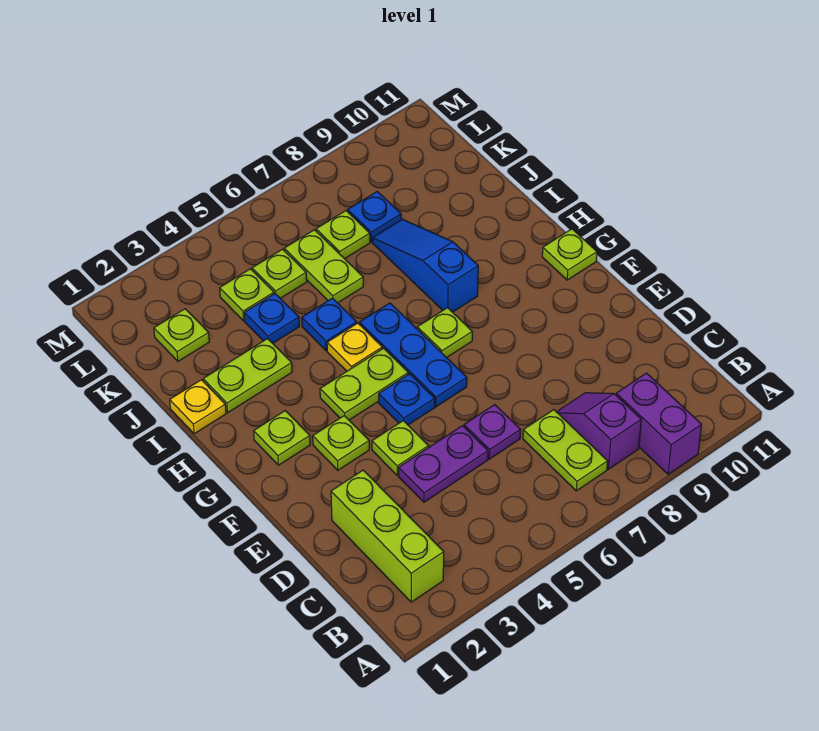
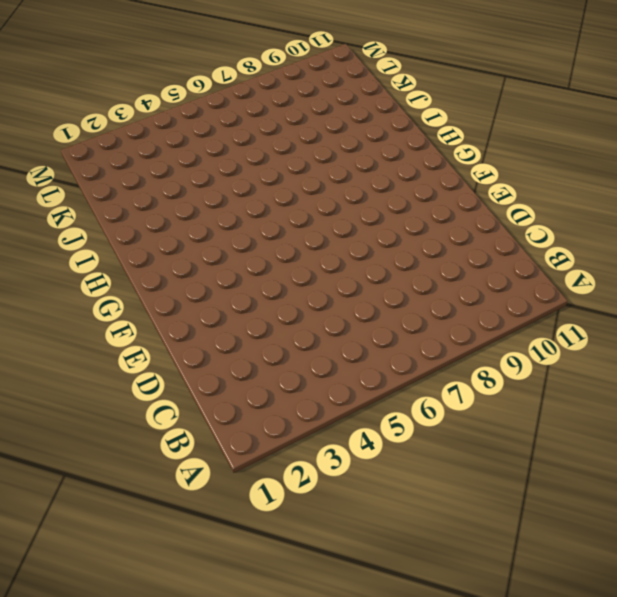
none -> purple brick A9:B9 level 1
none -> lime brick B2:D2 level 1
none -> lime plate B7:C7 level 1

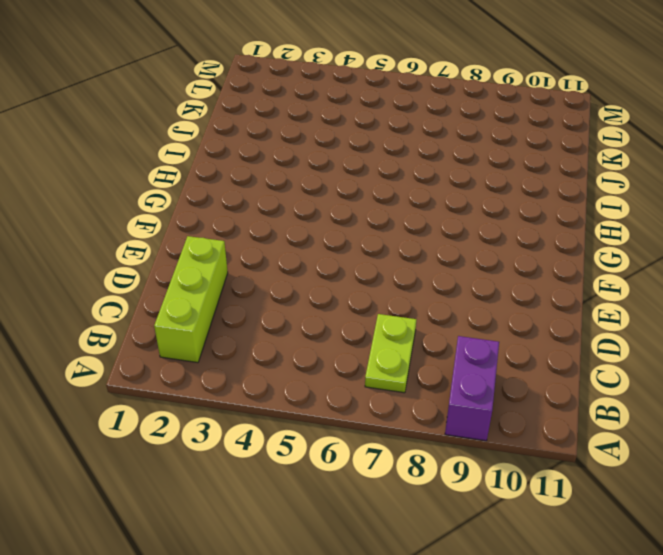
none -> purple slope B8:C8 level 1 top B
none -> purple plate D4:D5 level 1
none -> purple plate D6 level 1

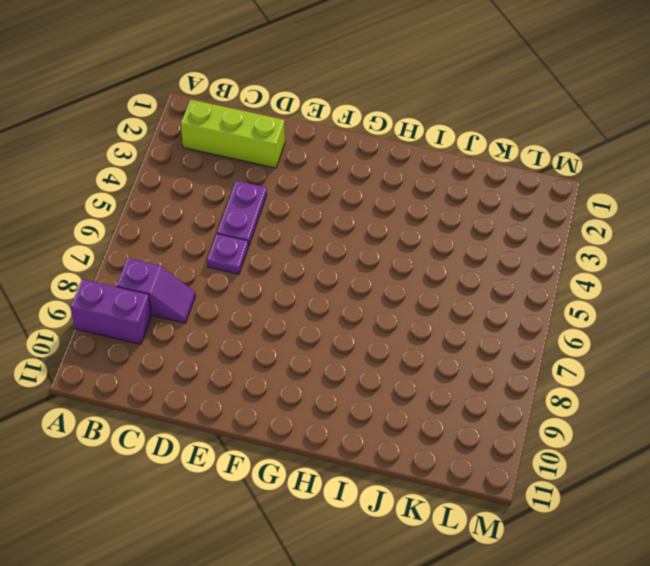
none -> lime plate B7:C7 level 1
none -> lime plate E4 level 1
none -> lime plate F3 level 1

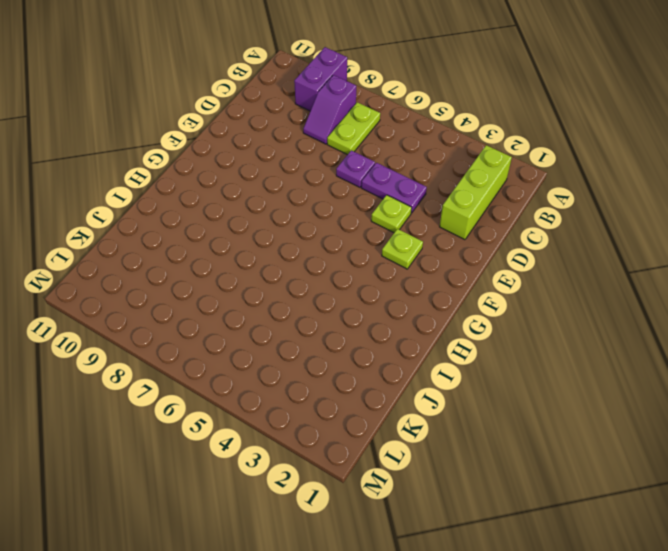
none -> blue plate F5 level 1
none -> blue plate F6:H6 level 1
none -> lime plate G2 level 1

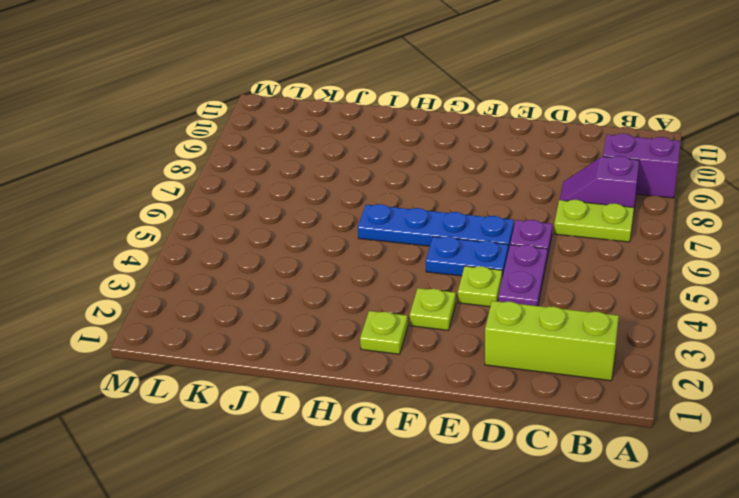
blue plate E5:F5 level 1 -> blue plate F5 level 1
blue plate E6:H6 level 1 -> blue plate F6:H6 level 1
none -> lime plate G4:G5 level 1
none -> lime plate G7 level 1
none -> lime plate G11 level 1

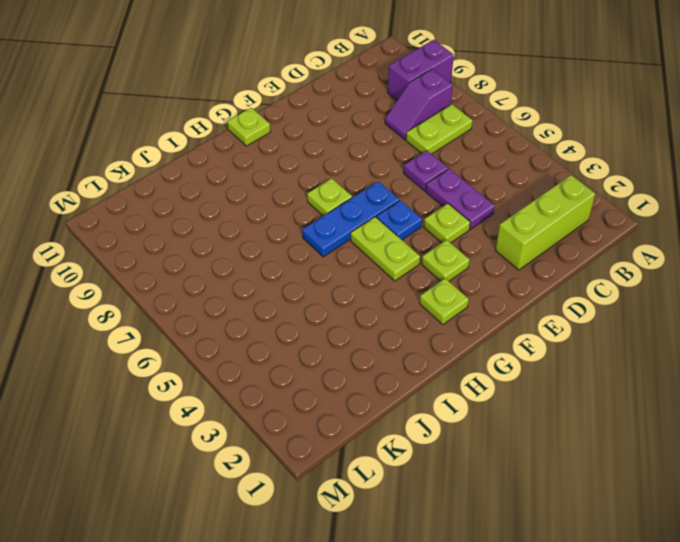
none -> yellow plate H5 level 1
none -> blue slope H8:J8 level 1 top H
none -> yellow plate I1 level 1

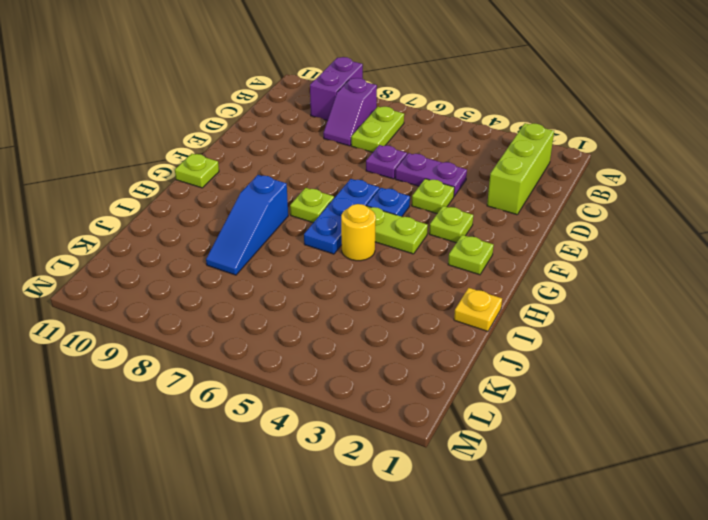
yellow round brick H5 level 1 -> yellow plate H5 level 1
none -> lime plate I2:I3 level 1
none -> blue plate I5 level 1
none -> blue plate J4 level 1

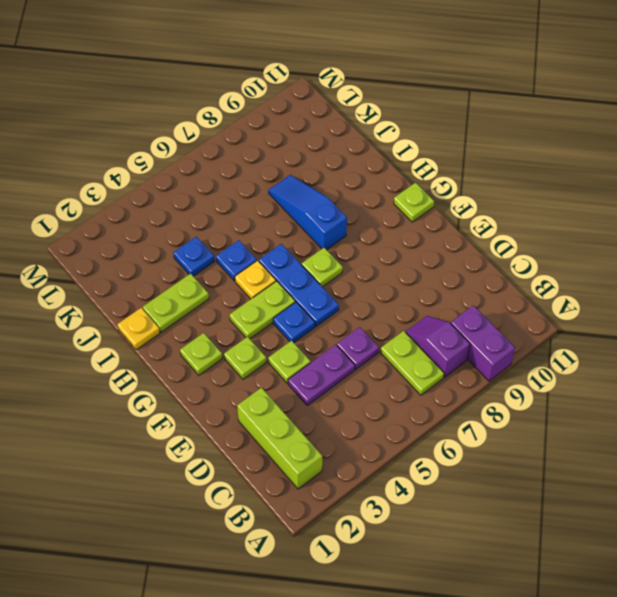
none -> lime plate J6:K6 level 1
none -> lime plate K2 level 1
none -> lime plate K4 level 1

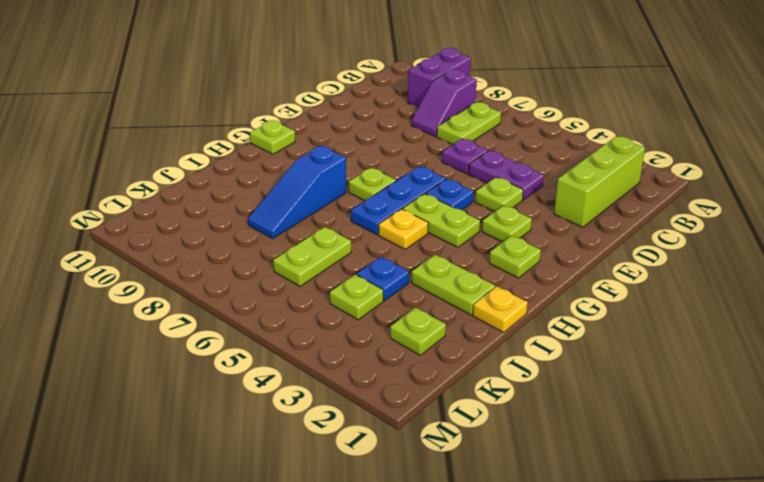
none -> blue plate I5 level 1
none -> lime plate K5 level 1
none -> lime plate K7 level 1

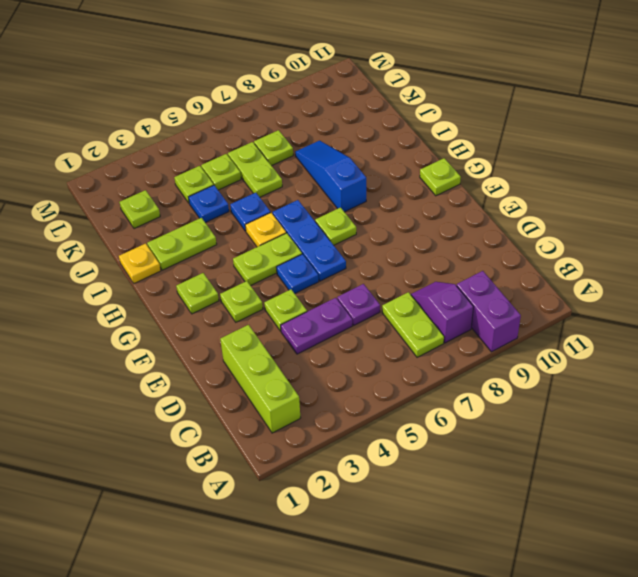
none -> blue plate K8 level 1

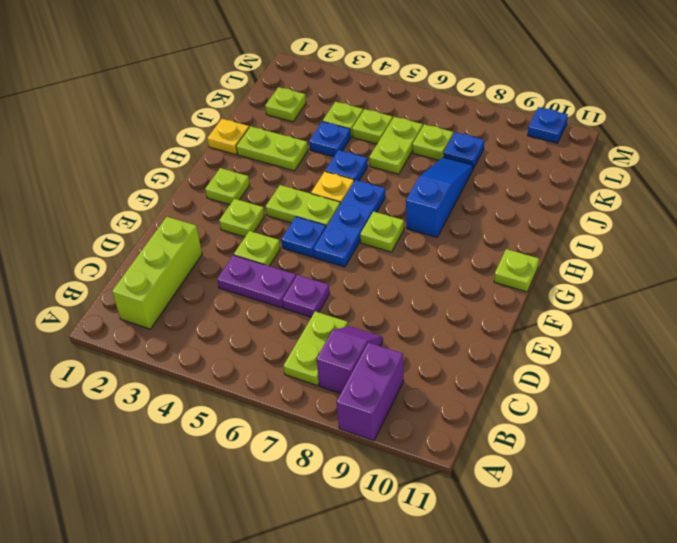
blue plate M10 level 1 -> none

